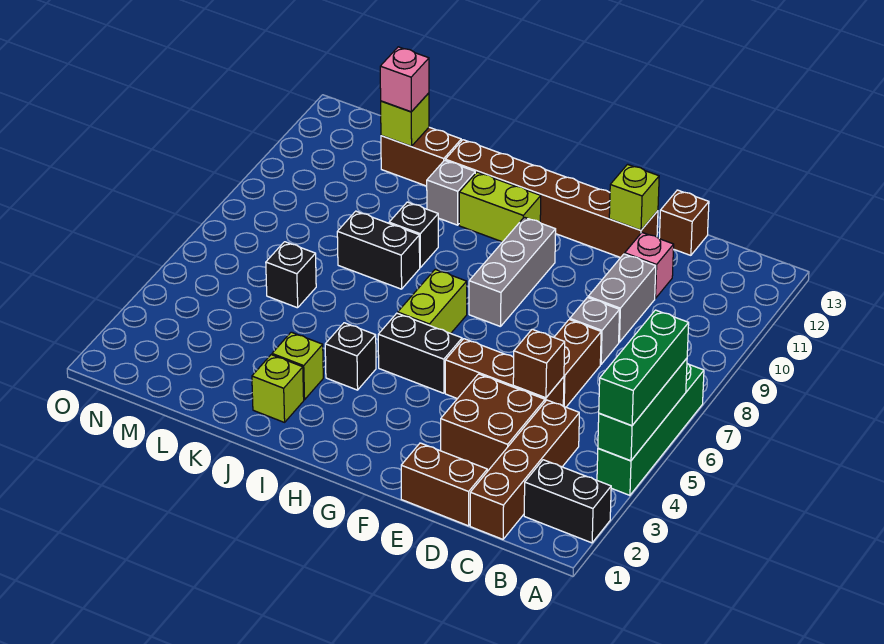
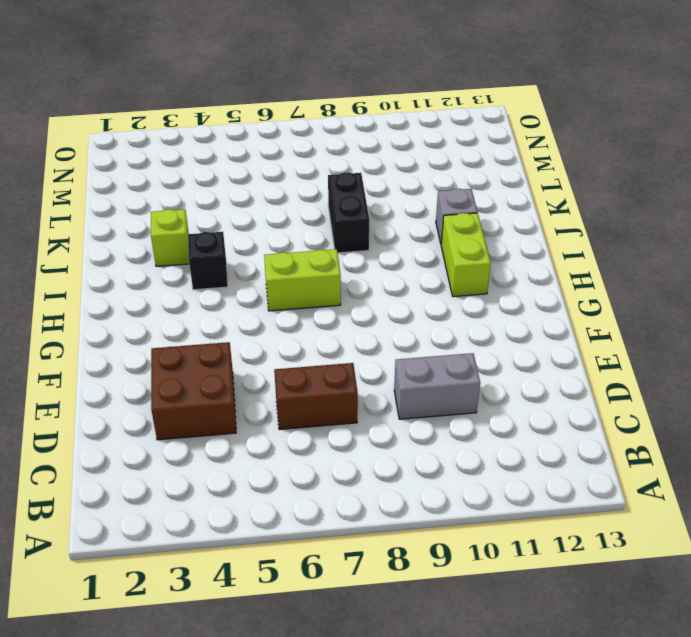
none -> black brick A2:B2 level 1
none -> green brick A4:A7 level 1
none -> brown brick C1:C4 level 1
none -> brown brick D1:E1 level 1

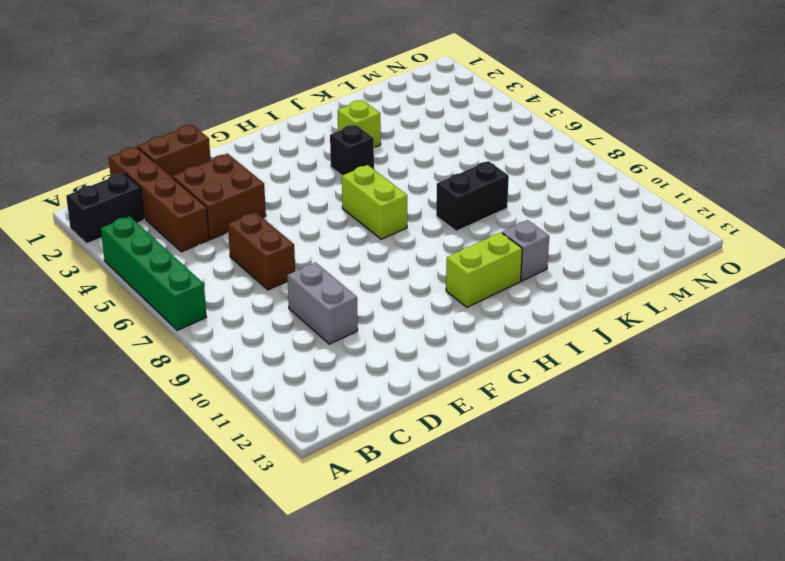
none -> brown brick D5:F5 level 1
none -> grey brick D8 level 1
none -> pink brick D11 level 1
none -> brown brick D13 level 1

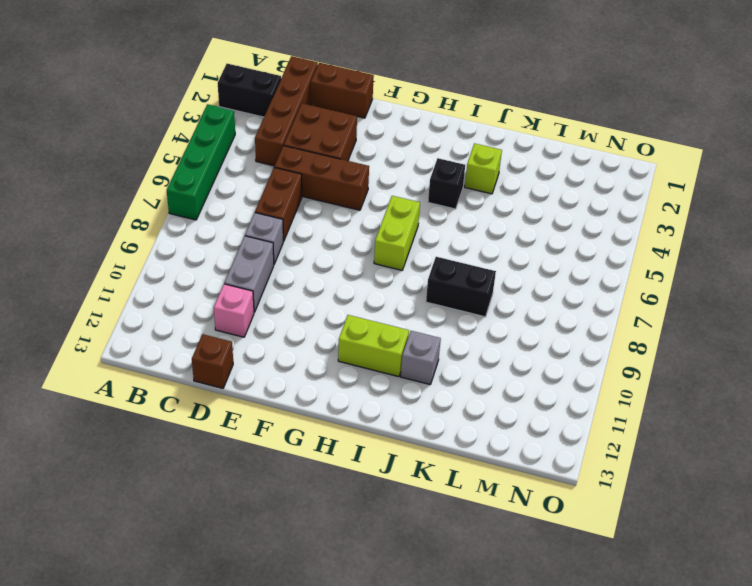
none -> brown brick E12:J12 level 1
none -> black brick G5:H5 level 1
none -> grey brick G8:G10 level 1
none -> lime brick J2 level 1

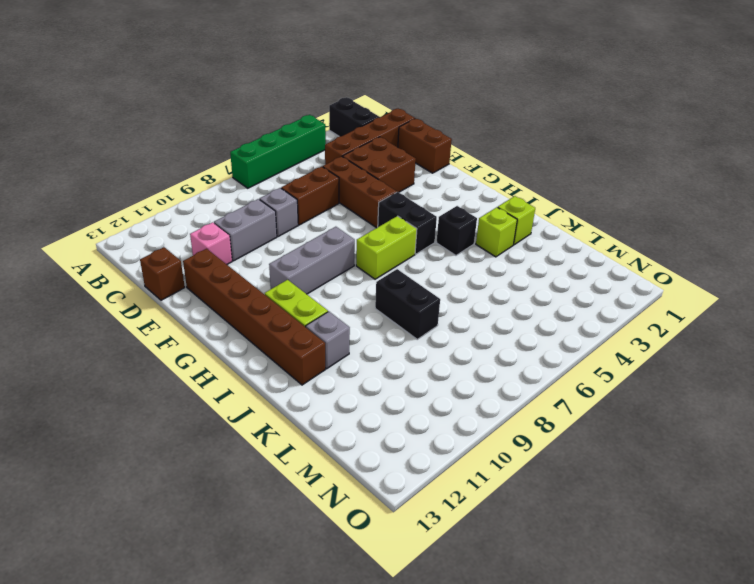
none -> black brick J9 level 1
none -> brown brick K12:L12 level 1
none -> black brick L6 level 1
none -> green brick A4:A6 level 2

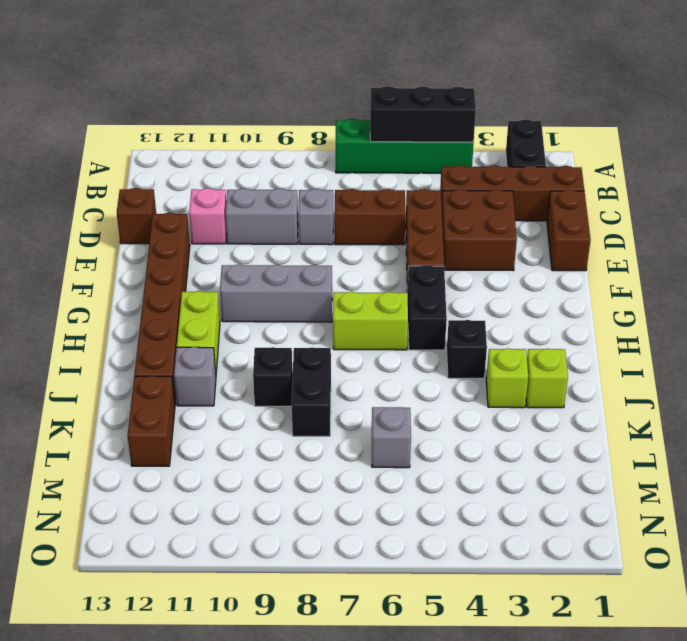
black brick A4:A6 level 2 -> green brick A4:A6 level 2
grey brick L6 level 1 -> black brick L6 level 1
none -> brown brick D5 level 2
none -> lime brick E12 level 2
none -> lime brick L12 level 2
none -> green brick A4:A6 level 3

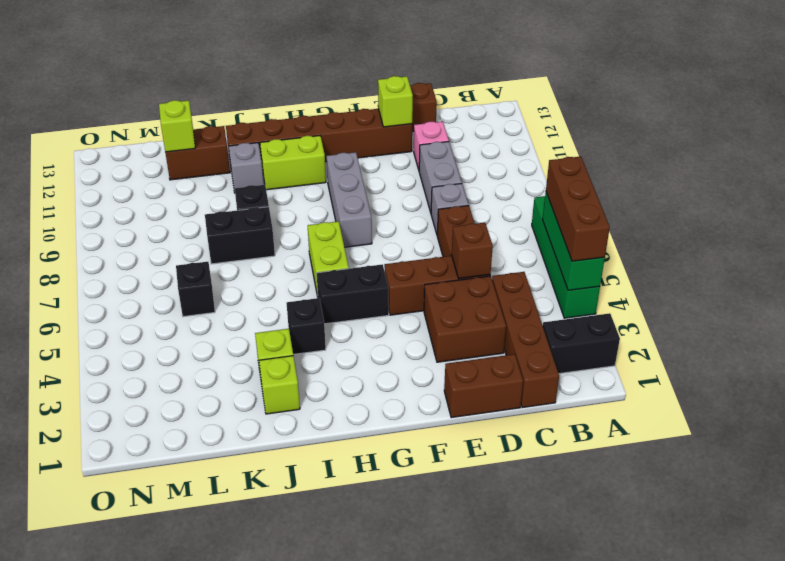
brown brick A4:A6 level 3 -> green brick A4:A6 level 3
none -> pink brick L12 level 3

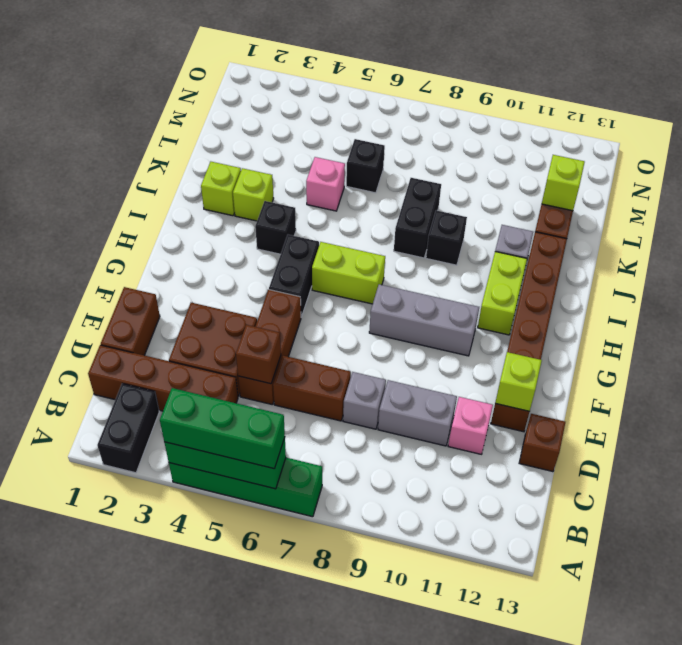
pink brick K5 level 1 -> pink brick L12 level 3

